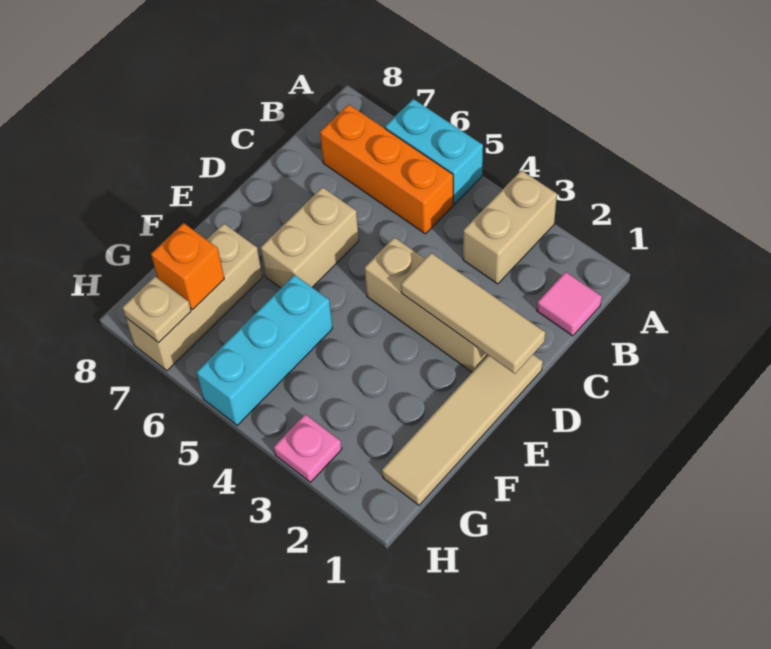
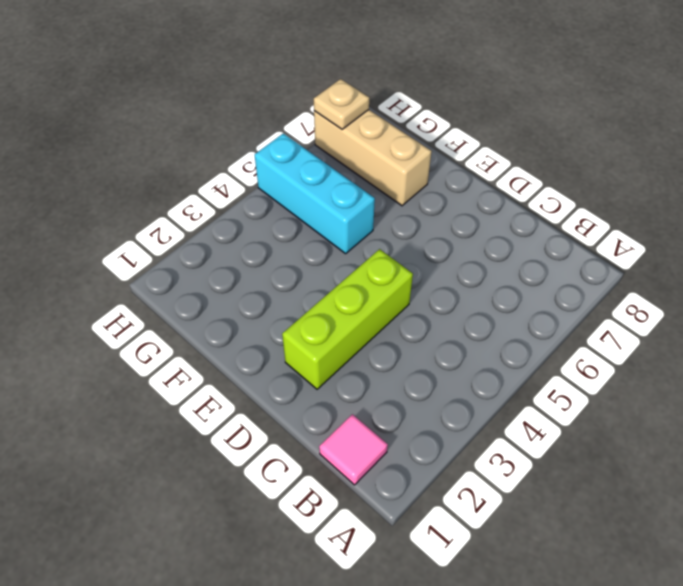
lime brick D2:D4 level 1 -> tan brick D2:D4 level 1
none -> tan brick A3:B3 level 1
none -> cyan brick A5:A6 level 1
none -> orange brick B5:B7 level 1

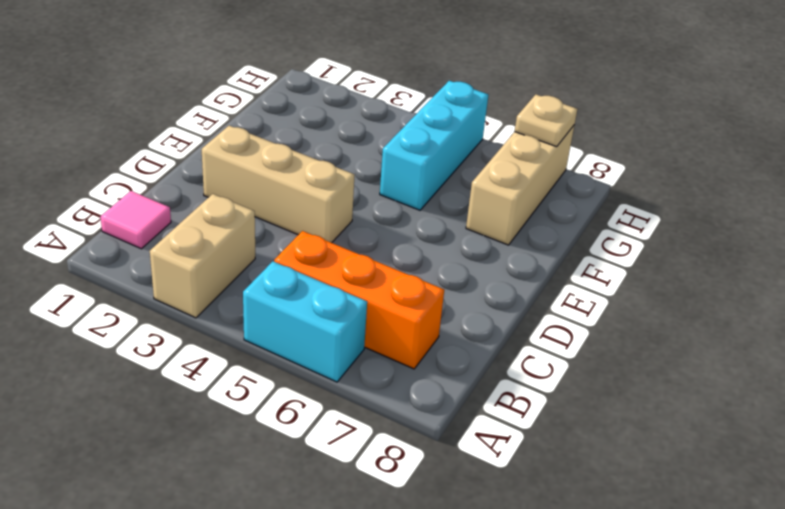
none -> tan tile D1:G1 level 1
none -> tan brick D6:E6 level 1
none -> pink plate H3 level 1

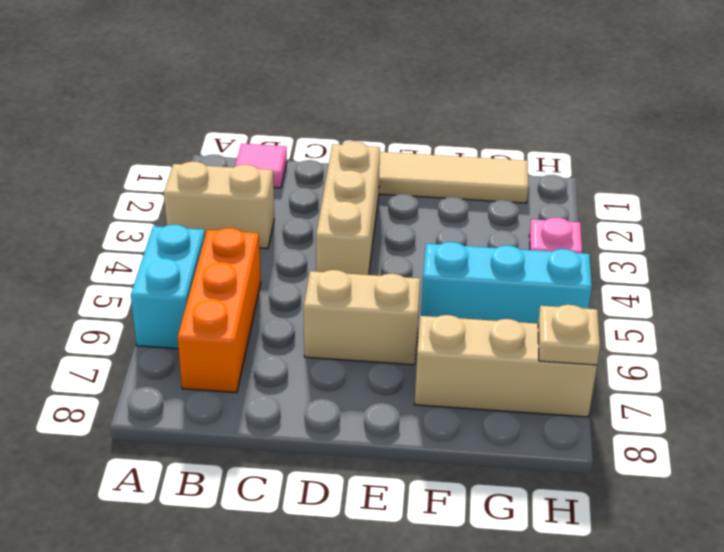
none -> tan tile D1:D3 level 2
none -> orange brick G7 level 2

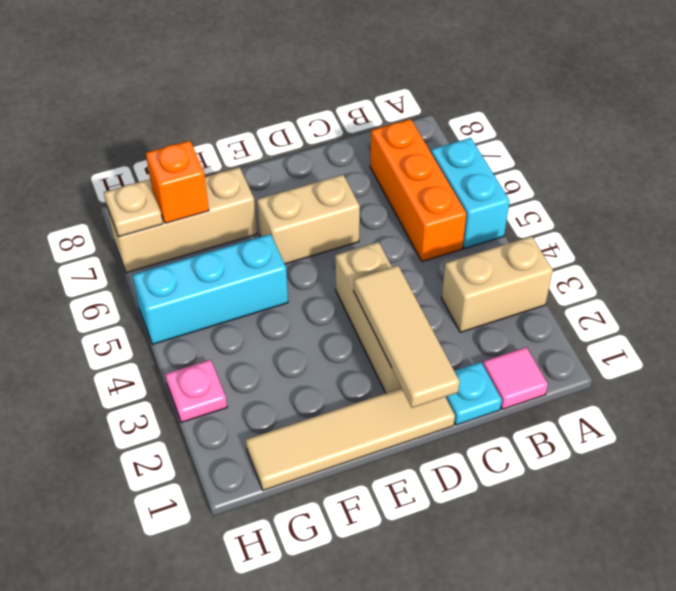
cyan plate C1 level 1 -> none

